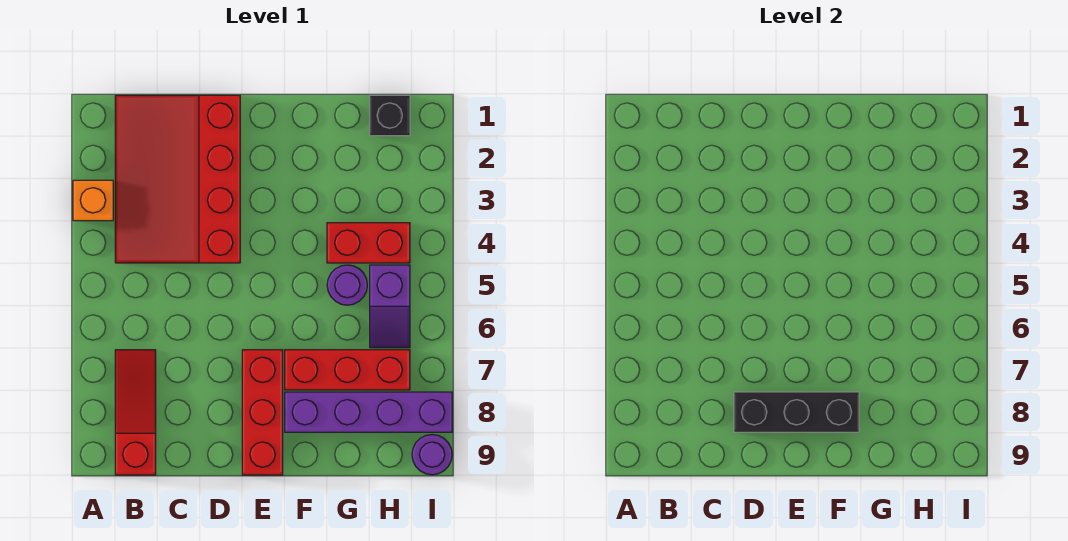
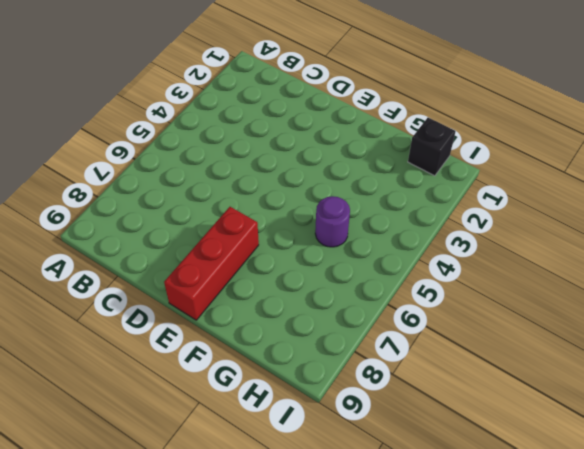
none -> orange brick A3 level 1
none -> red slope B1:D4 level 1 top D
none -> red slope B7:B9 level 1 top 9

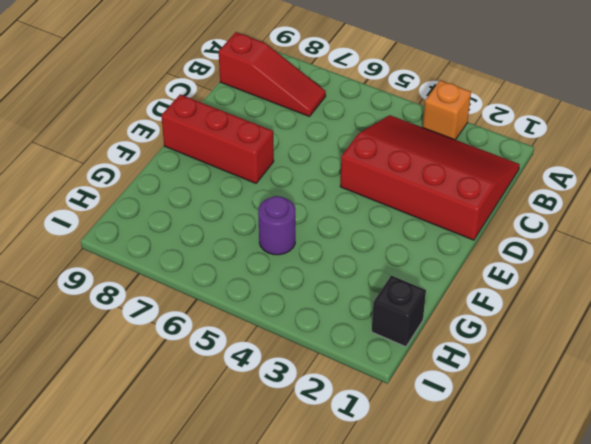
none -> red brick F7:H7 level 1
none -> purple brick F8:I8 level 1
none -> red brick G4:H4 level 1

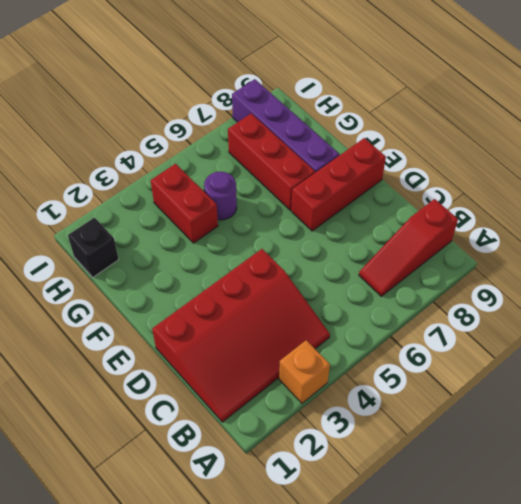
none -> purple slope H5:H6 level 1 top 5
none -> purple round brick I9 level 1
none -> black brick D8:F8 level 2

